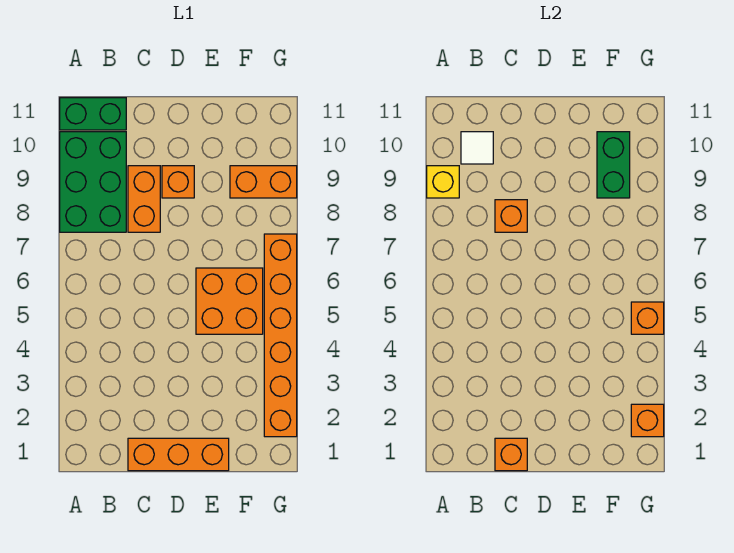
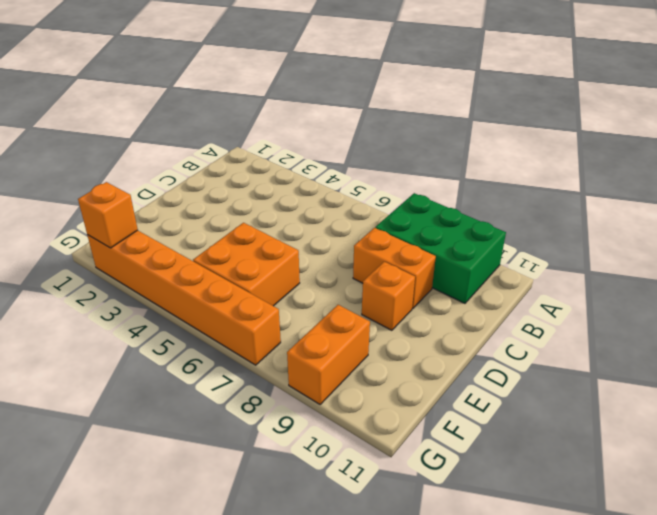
none -> green brick A11:B11 level 1
none -> orange brick C1:E1 level 1
none -> yellow brick A9 level 2

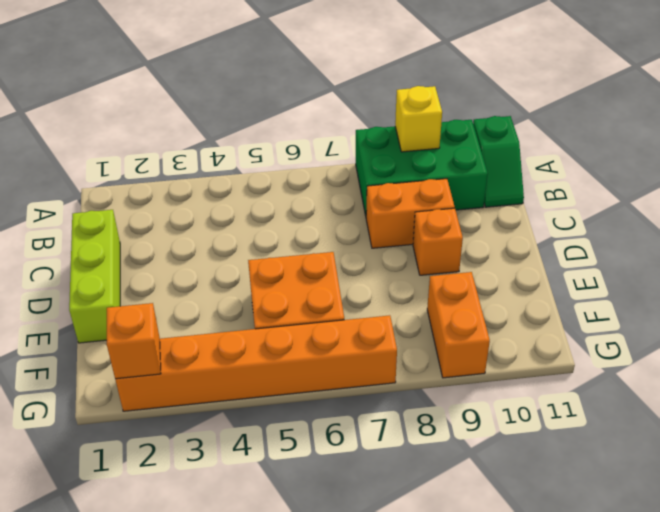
green slope A11:B11 level 1 top A -> green brick A11:B11 level 1
lime brick C1:E1 level 1 -> orange brick C1:E1 level 1
none -> white tile B10 level 2
none -> orange brick C1 level 2
none -> orange brick C8 level 2

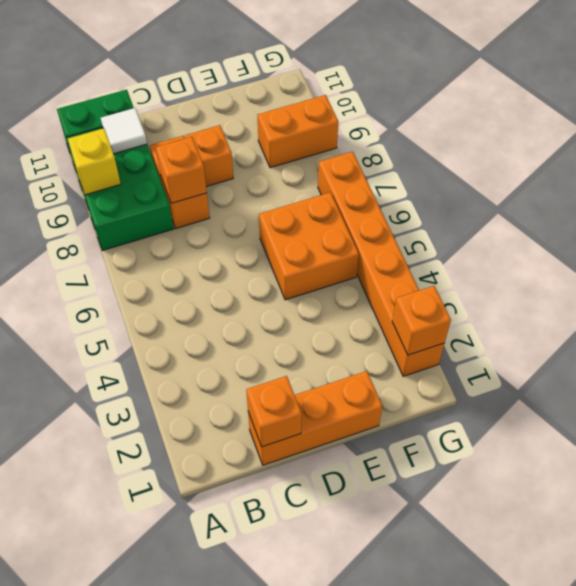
none -> green brick F9:F10 level 2
none -> orange brick G5 level 2

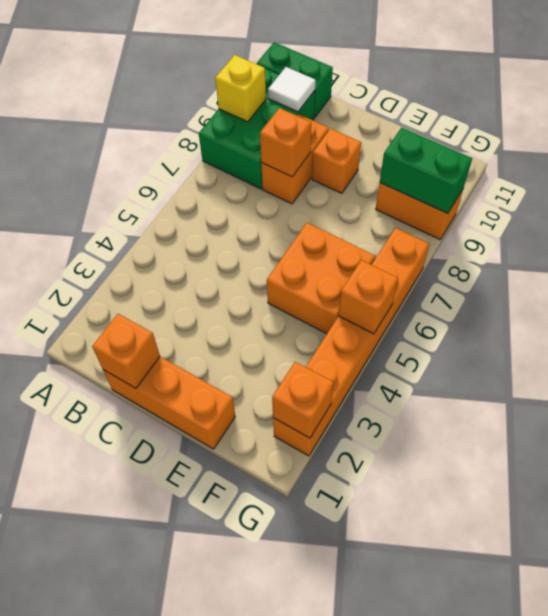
green brick F9:G9 level 2 -> green brick F9:F10 level 2

